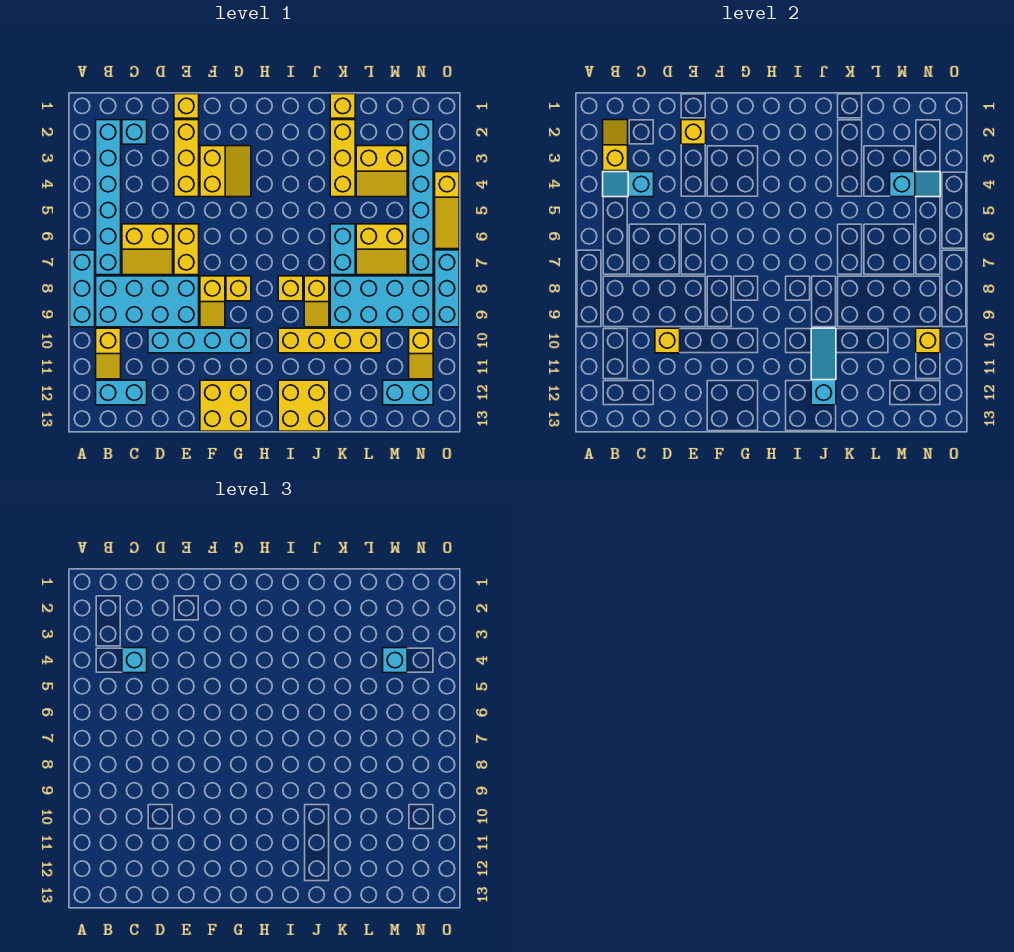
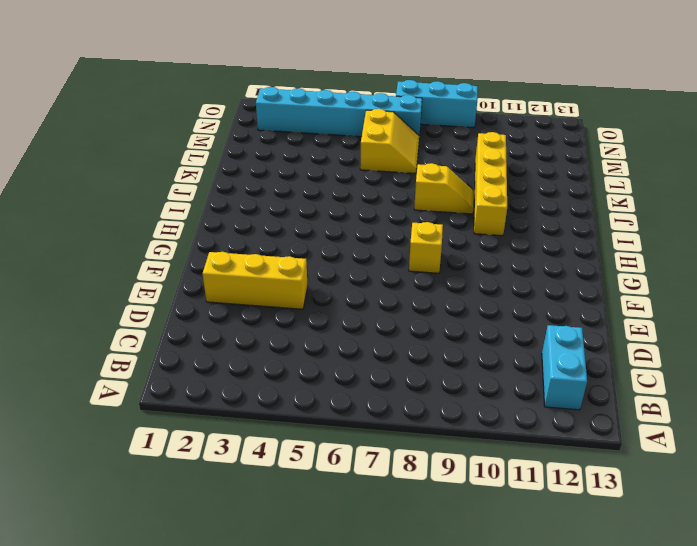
none -> cyan brick A7:A9 level 1
none -> cyan brick B2:B7 level 1
none -> cyan brick B8:E9 level 1
none -> yellow slope B10:B11 level 1 top 10

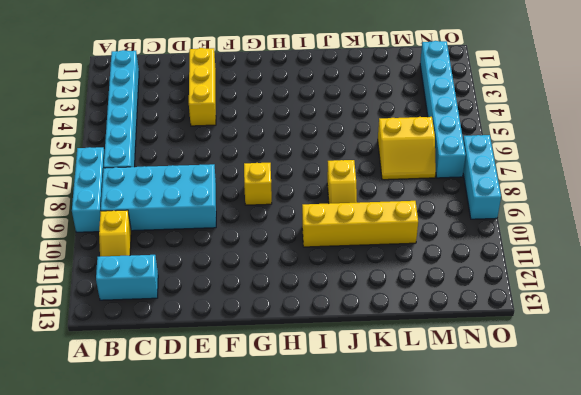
none -> cyan brick C2 level 1
none -> yellow slope C6:D7 level 1 top 6
none -> cyan brick D10:G10 level 1
none -> yellow brick E1 level 1

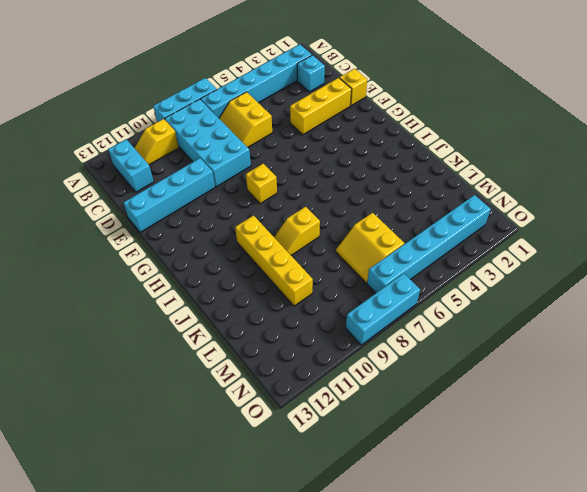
cyan brick E10:E13 level 1 -> cyan brick D10:G10 level 1
none -> yellow brick E6:E7 level 1
none -> yellow slope F3:G4 level 1 top F
none -> yellow slope F8:F9 level 1 top 8
none -> yellow brick F12:G13 level 1

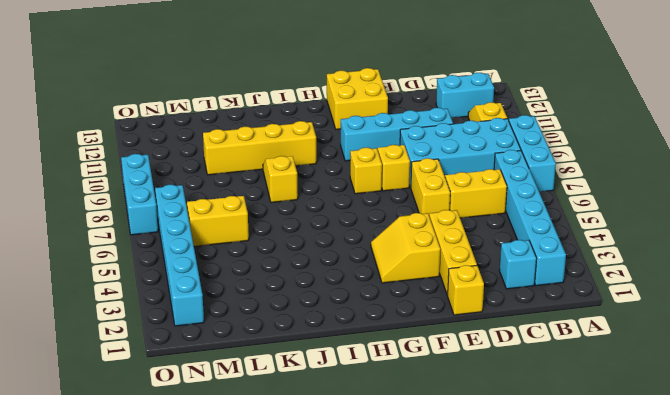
none -> yellow brick I8 level 1
none -> yellow brick I12:J13 level 1
none -> yellow brick K1 level 1
none -> yellow brick K2:K4 level 1

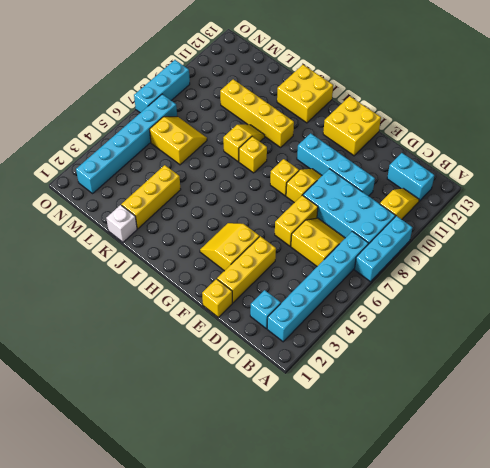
white brick K1 level 1 -> yellow brick K1 level 1
none -> cyan brick K6:K7 level 1
none -> cyan brick K8:N9 level 1
none -> yellow slope L3:M4 level 1 top 3
none -> cyan brick M12:N12 level 1

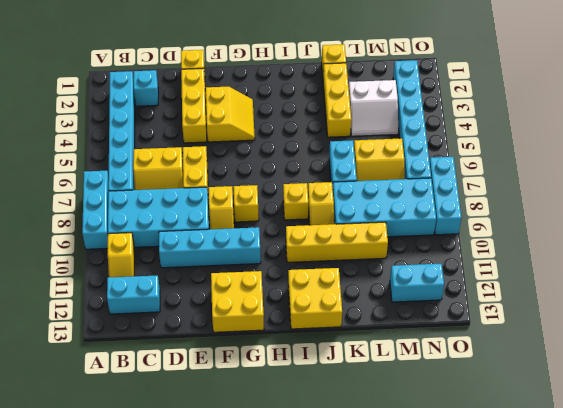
white slope L3:M4 level 1 top 3 -> yellow slope L3:M4 level 1 top 3
none -> yellow slope N10:N11 level 1 top 10
none -> yellow slope O4:O6 level 1 top 4
none -> yellow slope B2:B3 level 2 top 3
none -> cyan slope B4:C4 level 2 top C

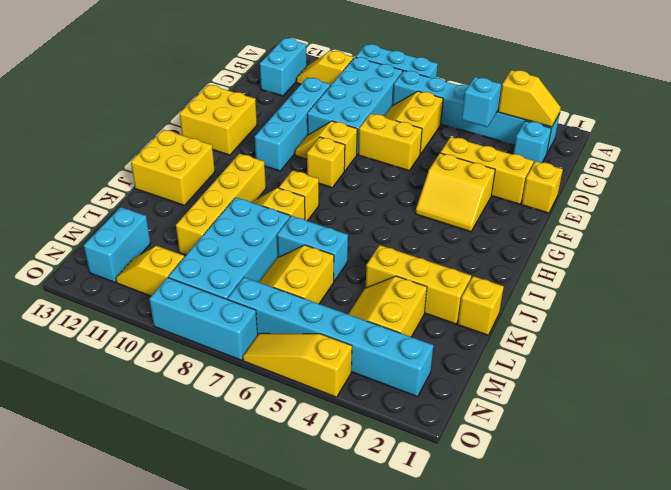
none -> yellow brick D10 level 2
none -> yellow brick E2 level 2
none -> cyan slope J10:J12 level 2 top 12
none -> cyan slope M4:N4 level 2 top M

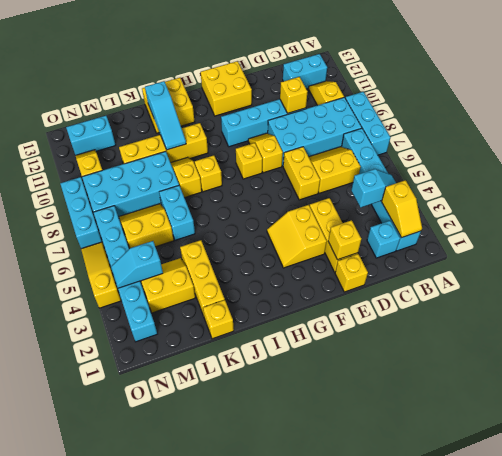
none -> yellow brick N10 level 2
none -> cyan brick C4 level 3
none -> cyan brick M4 level 3

